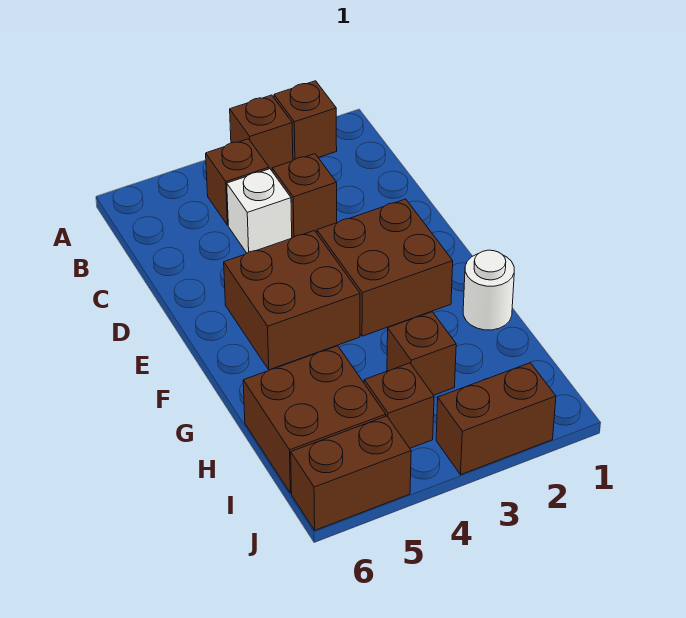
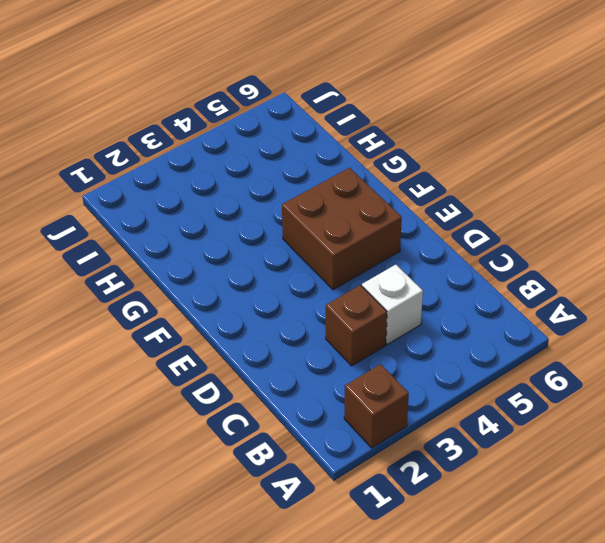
none -> brown brick A3 level 1
none -> brown brick B4 level 1
none -> brown brick E2:F3 level 1

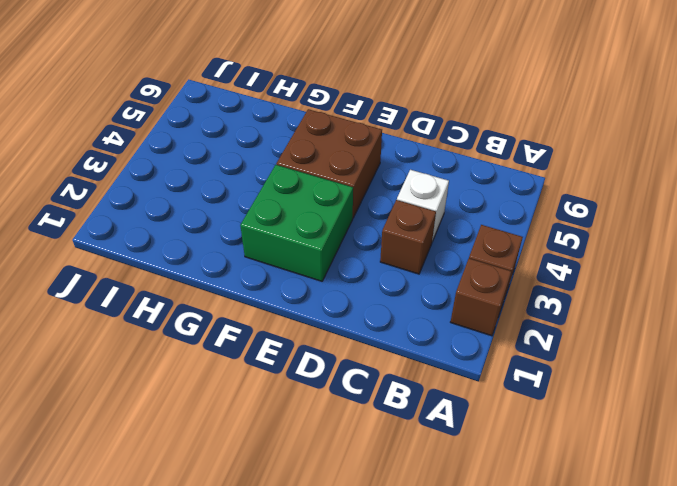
green brick E2:F3 level 1 -> brown brick E2:F3 level 1
none -> brown brick B4 level 1
none -> white round brick G1 level 1
none -> brown brick H3 level 1

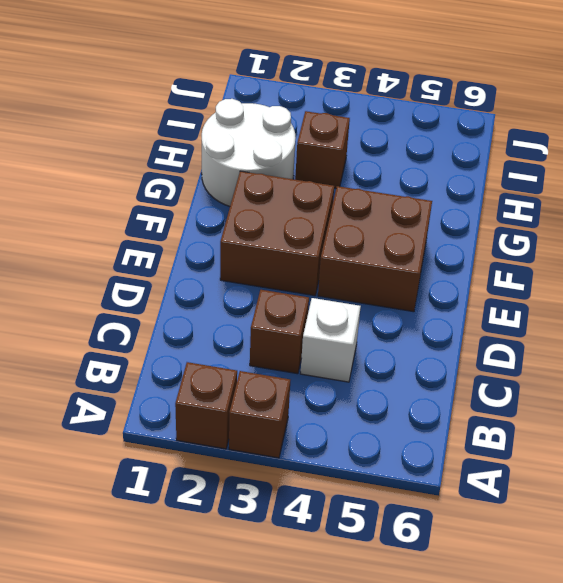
white round brick G1:H2 level 1 -> white round brick G1 level 1
none -> brown brick B4 level 1
none -> brown brick H5:I6 level 1
none -> brown brick I4 level 1

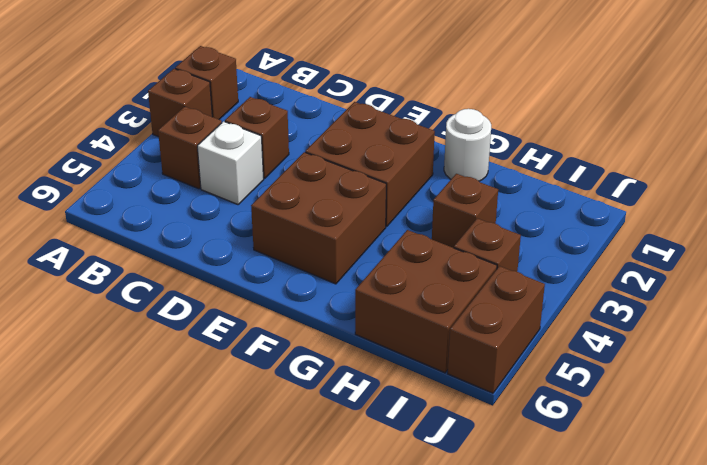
none -> brown brick J2:J3 level 1

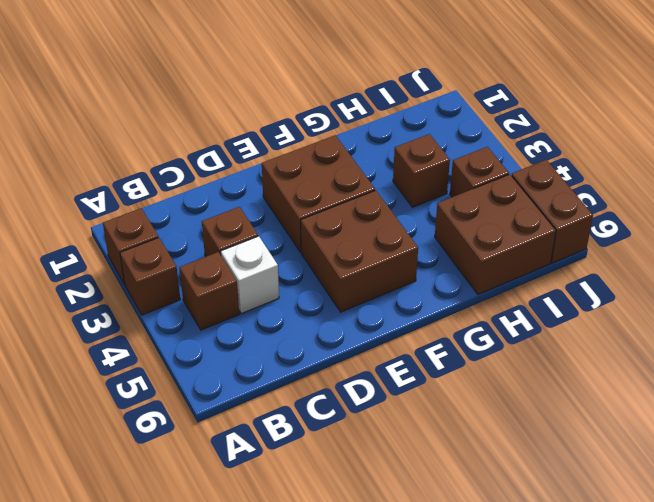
none -> white round brick G1 level 1
none -> brown brick J2:J3 level 1

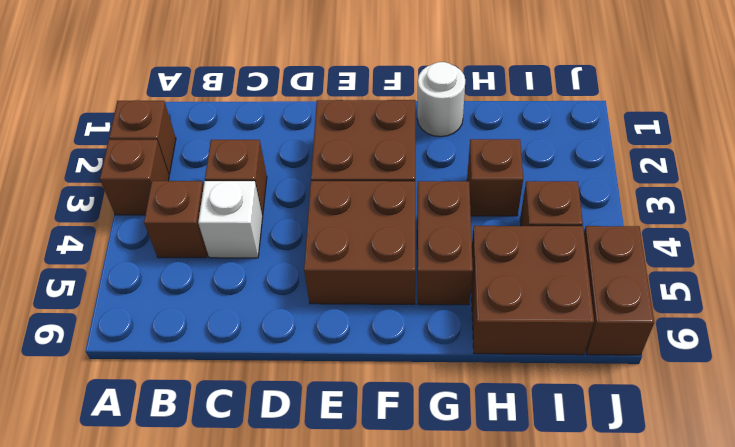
brown brick G4:G5 level 1 -> brown brick J2:J3 level 1

